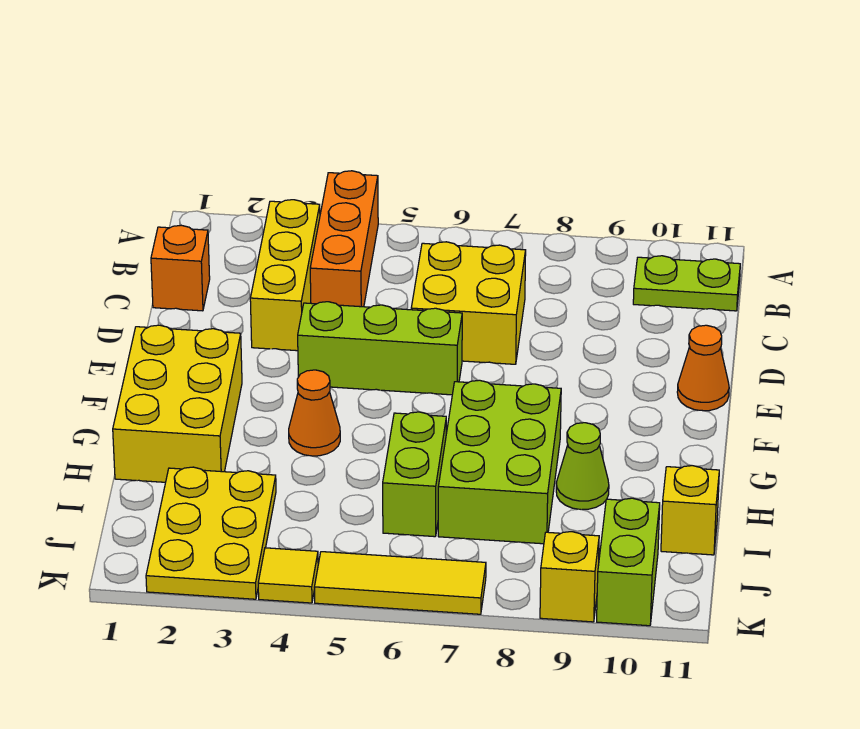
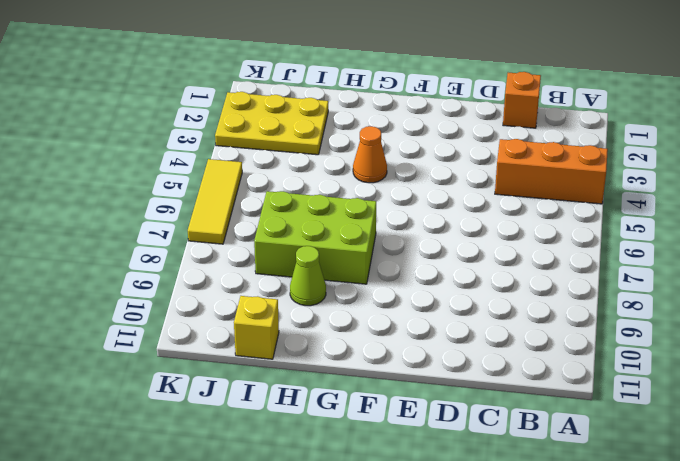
none -> yellow brick B3:D3 level 1
none -> lime plate B10:B11 level 1
none -> yellow brick C6:D7 level 1

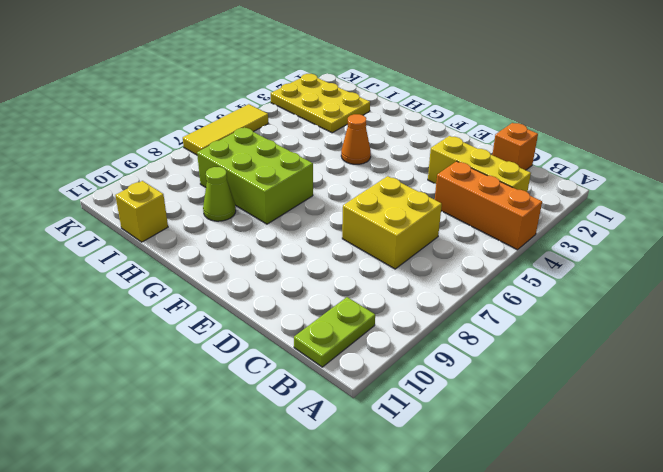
none -> lime brick E4:E6 level 1
none -> orange cone E11 level 1
none -> yellow brick F1:H2 level 1

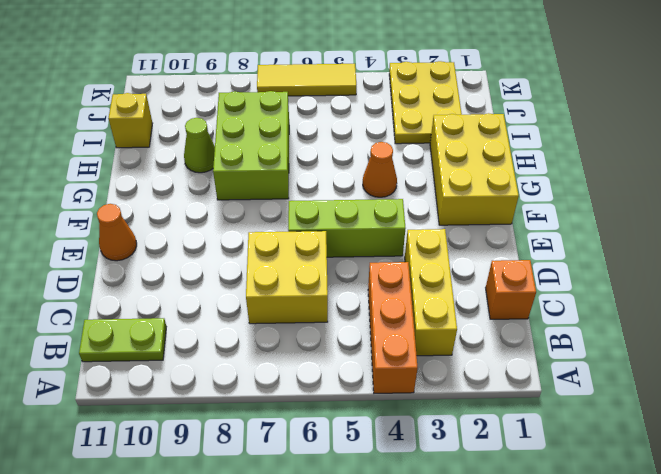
none -> lime brick H6:I6 level 1
none -> lime brick J10:K10 level 1
none -> yellow tile K4 level 1

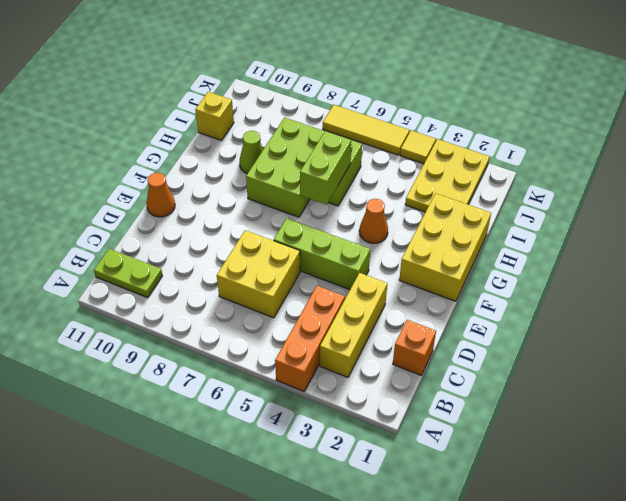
lime brick G6:H6 level 2 -> lime brick J10:K10 level 1
none -> yellow brick K9 level 1

